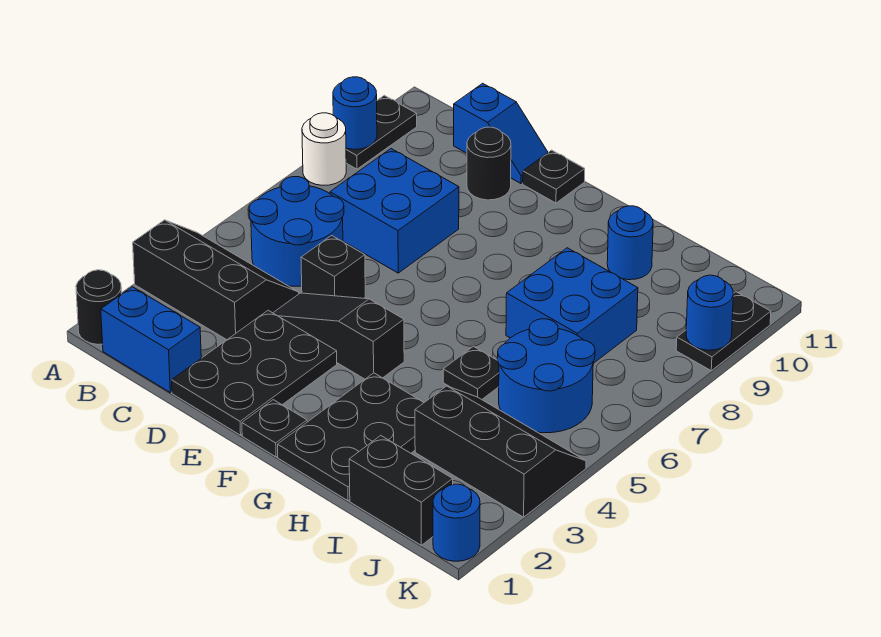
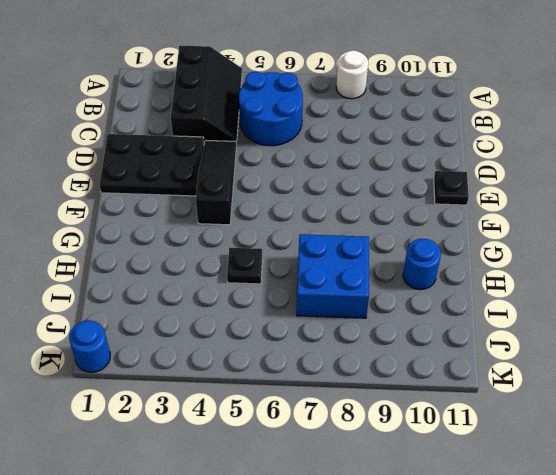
none -> black round brick A1 level 1
none -> black plate A9:A10 level 1
none -> blue brick B1:C1 level 1

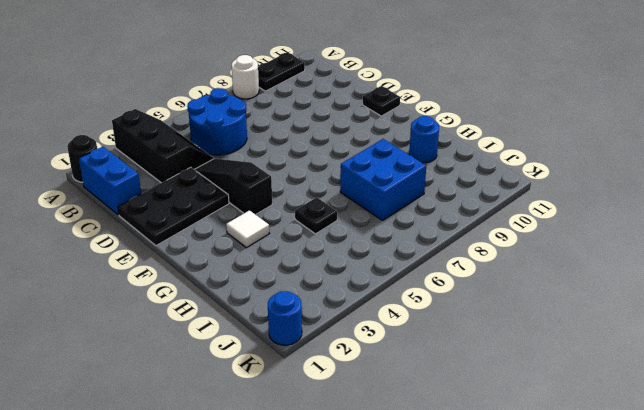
white tile G3 level 1 -> black plate G1:H3 level 1
none -> blue brick C7:D8 level 1
none -> blue slope C11:D11 level 1 top C
none -> black brick D5 level 1

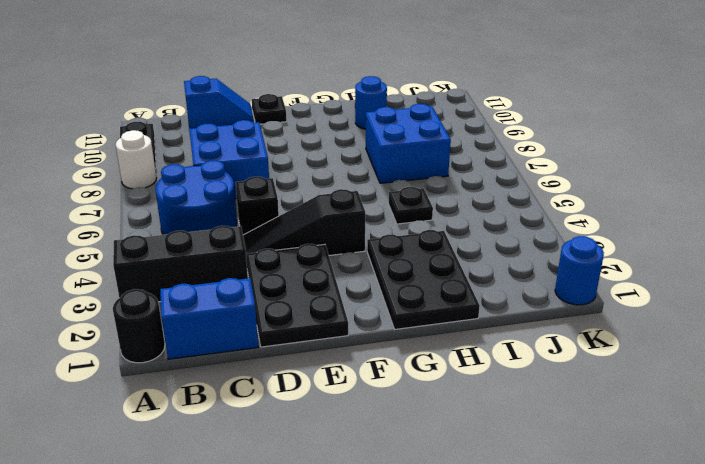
none -> black round brick D10 level 1
none -> black plate F1 level 1
none -> black brick I1:J1 level 1

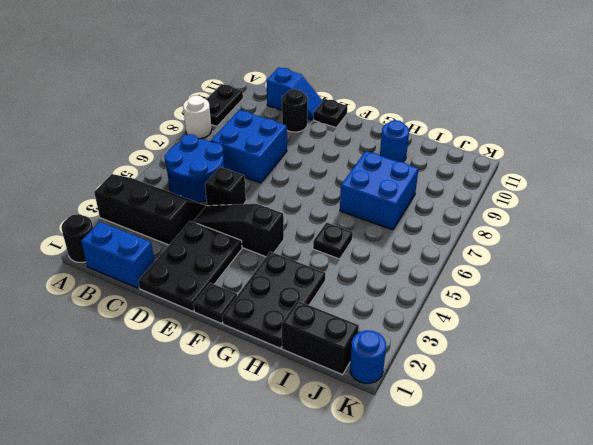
none -> black slope I3:K4 level 1 top 3
none -> blue round brick I5:J6 level 1
none -> black plate K9:K10 level 1

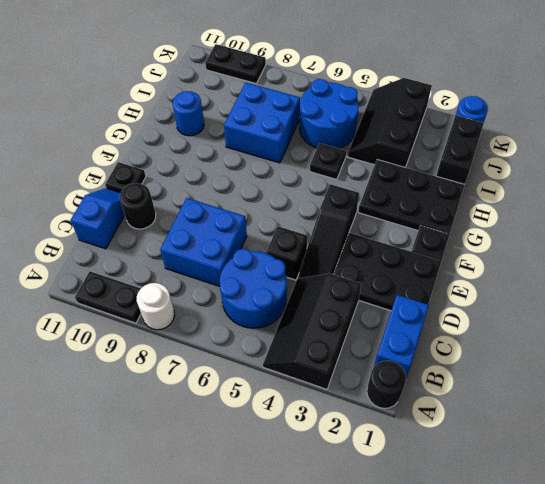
none -> blue round brick A9 level 2
none -> blue round brick K9 level 2

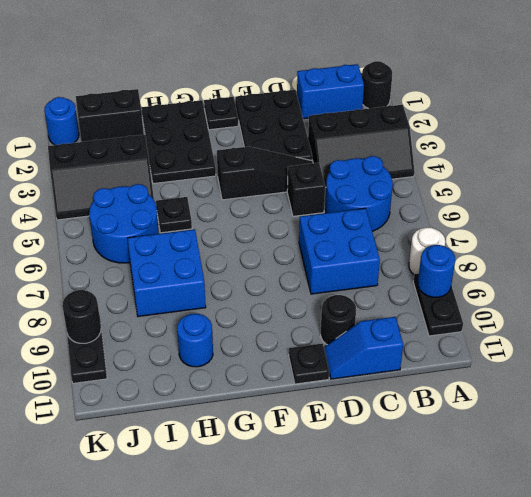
black round brick K9 level 2 -> blue round brick K9 level 2

